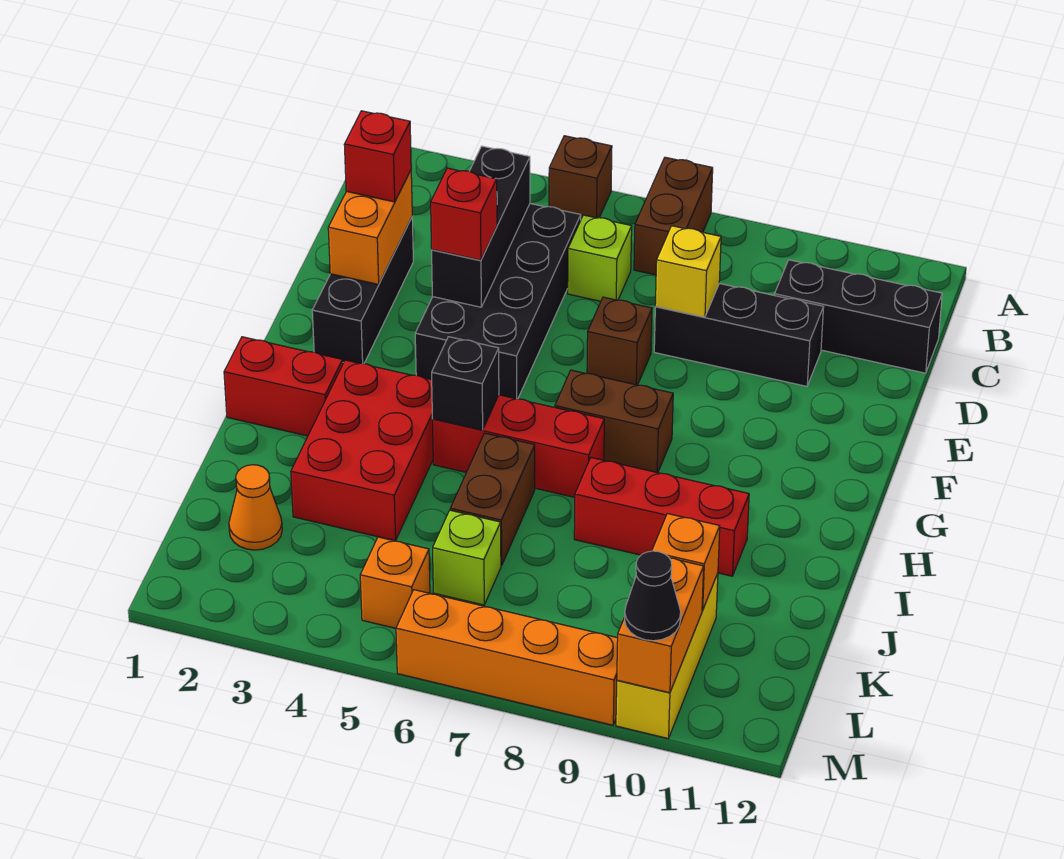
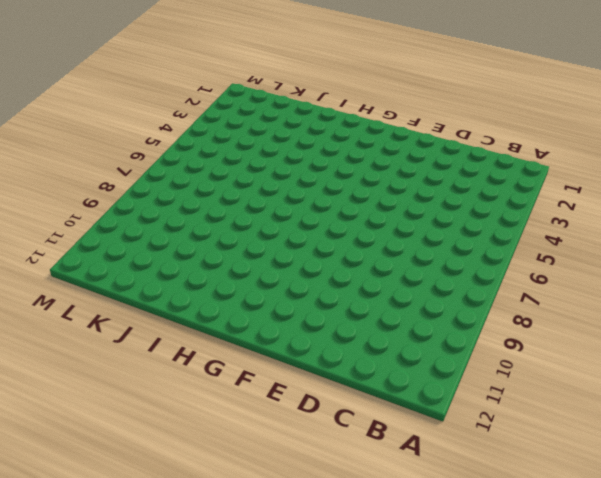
none -> brown brick A5 level 1
none -> brown brick A7:B7 level 1
none -> black brick C4:F5 level 1

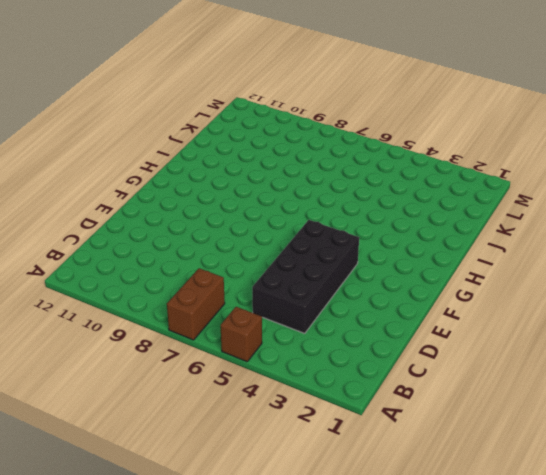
none -> lime brick C6 level 1
none -> black brick C10:C12 level 1
none -> black brick D2:F2 level 1

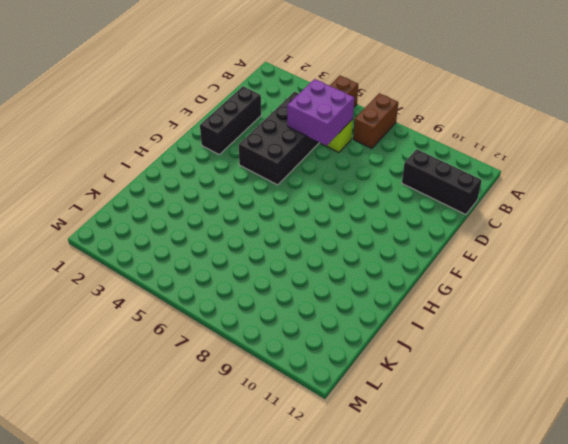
purple brick C5:D6 level 2 -> none
none -> black brick D8:D10 level 1
none -> brown brick E7 level 1
none -> brown brick G7:G8 level 1

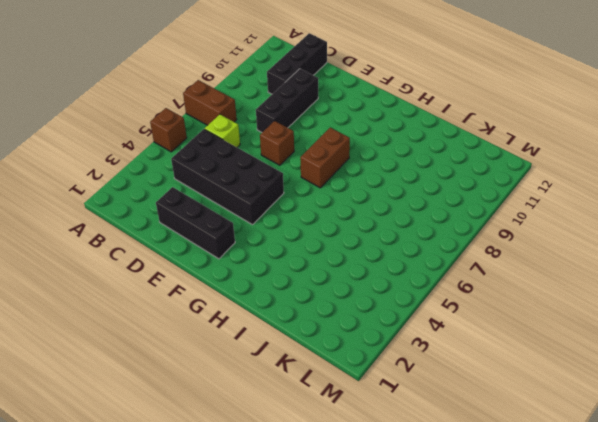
none -> red brick H1:H2 level 1
none -> red brick H3:J4 level 1
none -> red brick H5:H7 level 1

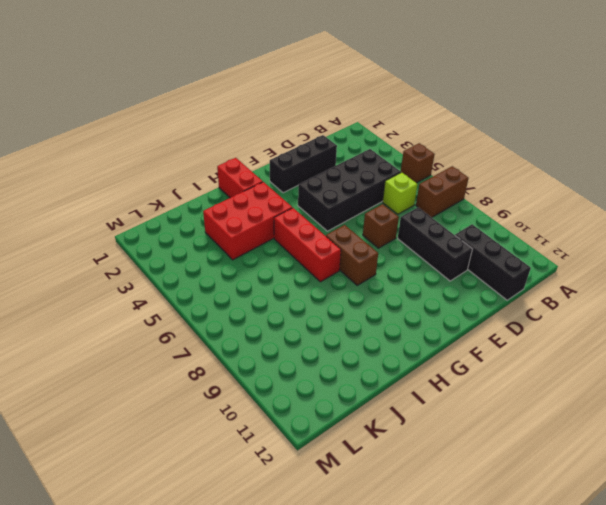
none -> brown brick I6:J6 level 1
none -> red brick I8:I10 level 1
none -> orange cone K2 level 1

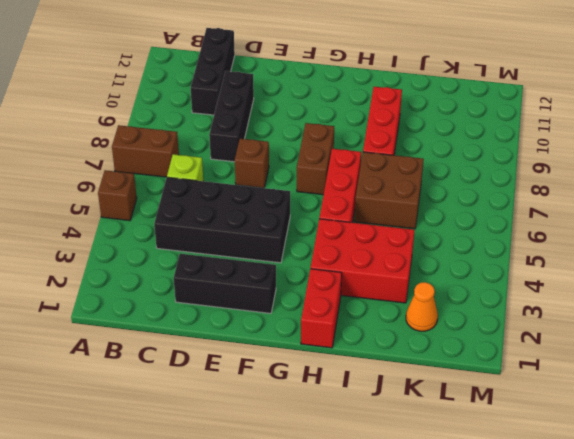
brown brick I6:J7 level 1 -> brown brick I6:J6 level 1
none -> lime brick K6 level 1
none -> yellow brick K10:M10 level 1
none -> orange brick L5 level 1

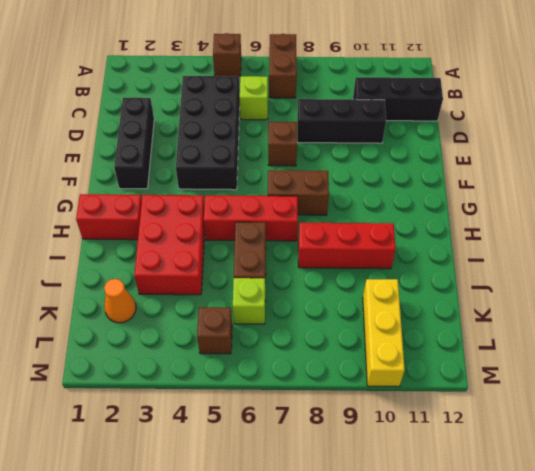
brown brick L5 level 1 -> orange brick L5 level 1
none -> orange brick M6:M9 level 1
none -> black brick C4:E4 level 2
none -> orange brick D2:E2 level 2

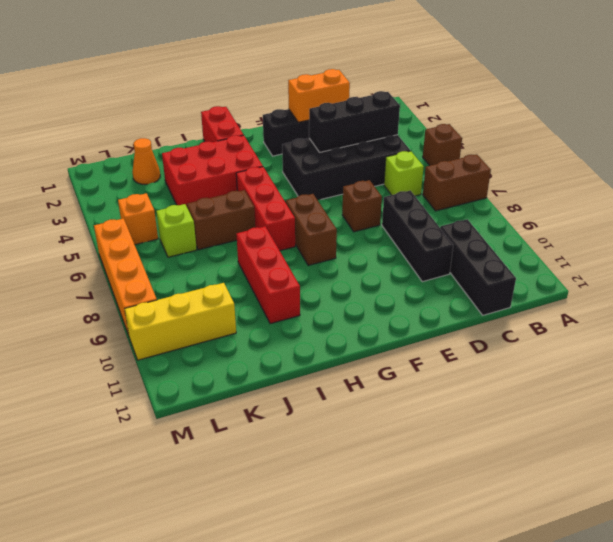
none -> yellow brick D8 level 2
none -> black brick H5 level 2
none -> orange brick K10 level 2

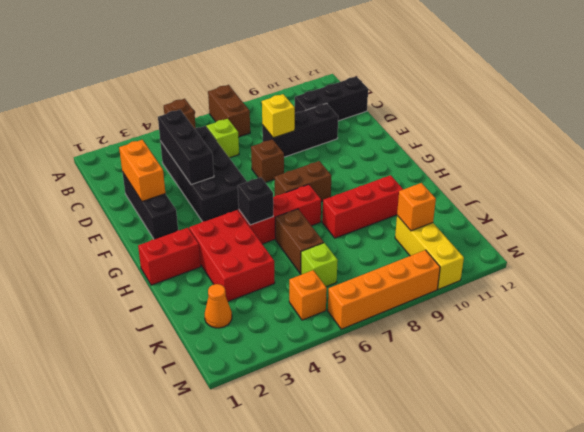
none -> orange brick L10:M10 level 2
none -> red brick D2 level 3
none -> red brick E4 level 3

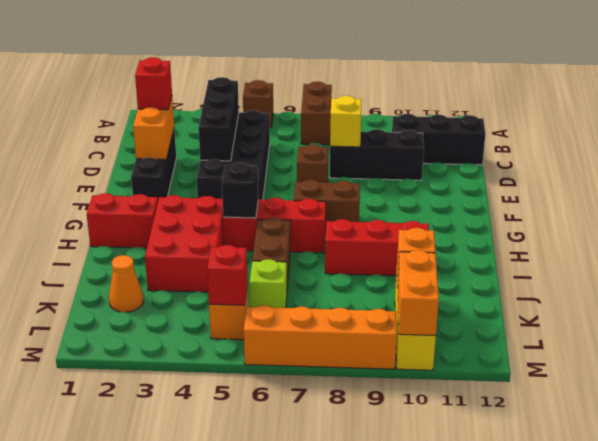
red brick L5 level 2 -> red brick E4 level 3
none -> lime brick C6 level 1
none -> black cone M10 level 3

